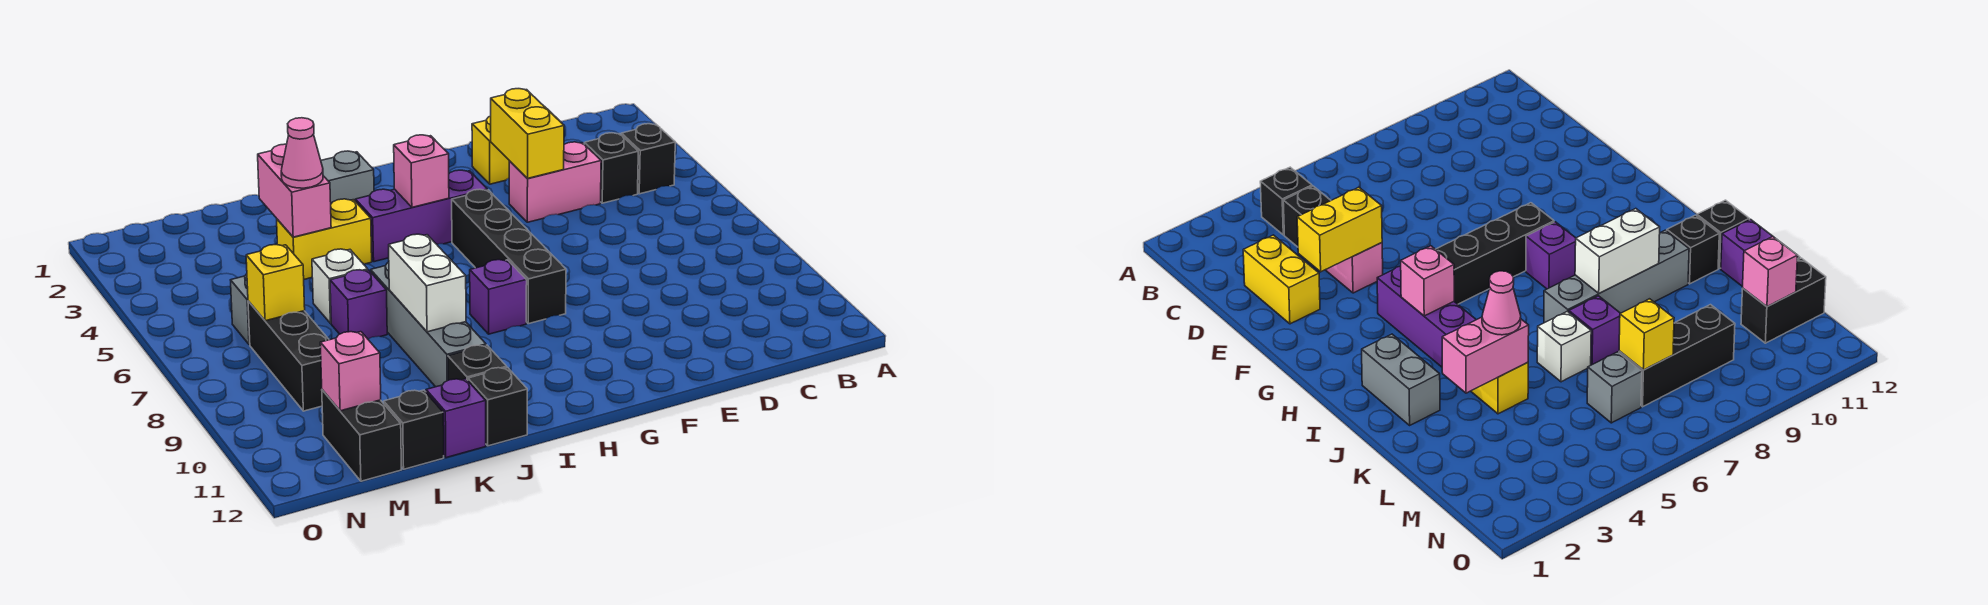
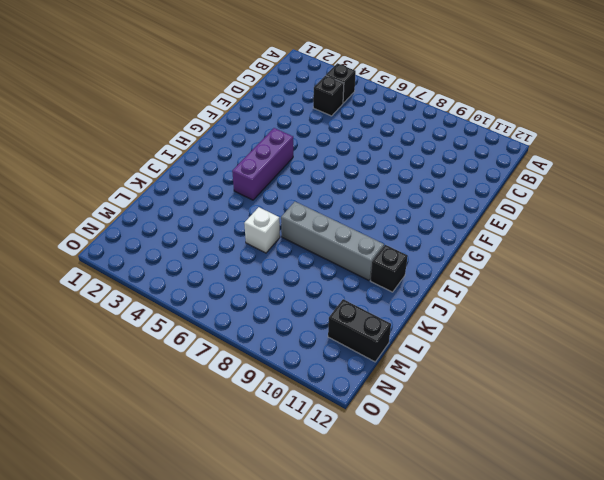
none -> yellow brick D2:E2 level 1
none -> pink brick D4:E4 level 1
none -> black brick G5:G8 level 1

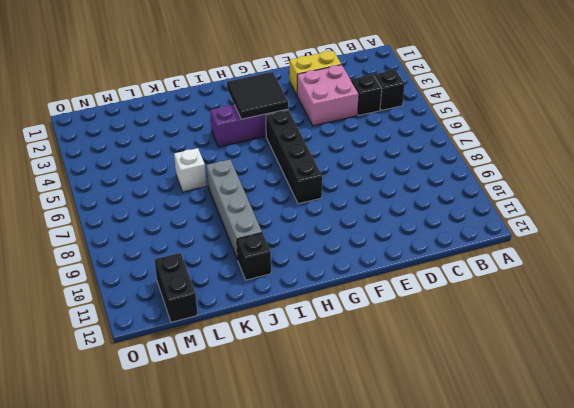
pink brick D3:E4 level 1 -> pink brick D4:E4 level 1
black tile G3:H4 level 2 -> pink brick H4 level 2
none -> purple brick H8 level 1
none -> grey brick I2:J2 level 1
none -> yellow brick J4:K4 level 1

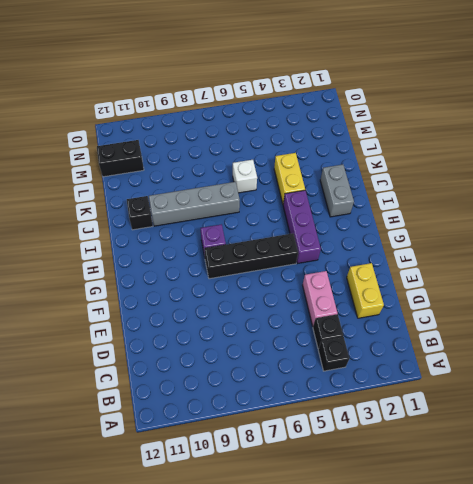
none -> black brick J12 level 1
none -> purple brick K7 level 1
none -> purple brick K12 level 1

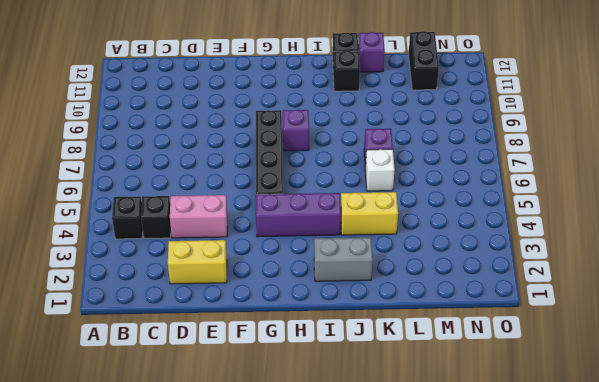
none -> grey brick J7:J10 level 1
none -> black brick L12 level 1
none -> grey brick M6 level 1

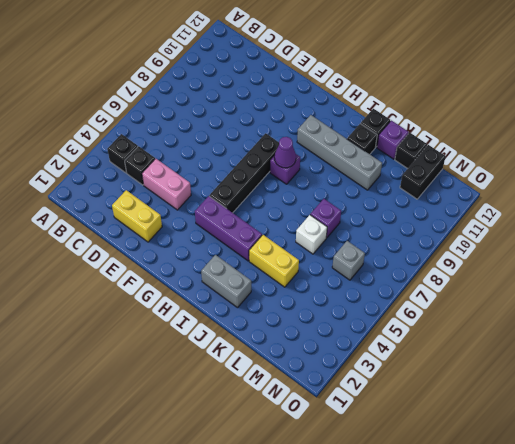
purple cone H8 level 2 -> none
grey brick H10:K10 level 1 -> grey brick J7:J10 level 1
none -> black brick M7:M9 level 1
none -> yellow brick E3:E4 level 2
none -> pink brick H4 level 2

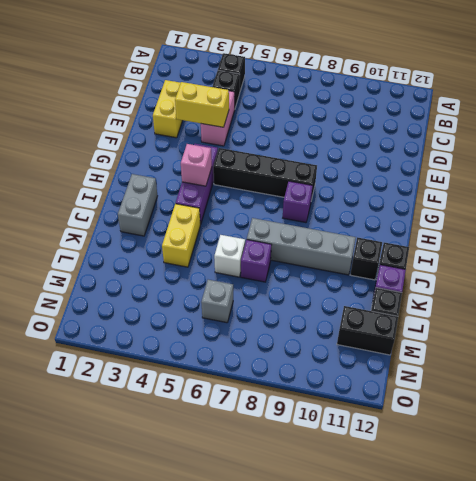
none -> black brick M7:M9 level 1
none -> white brick J8:J9 level 2
none -> pink brick K3:K4 level 2

